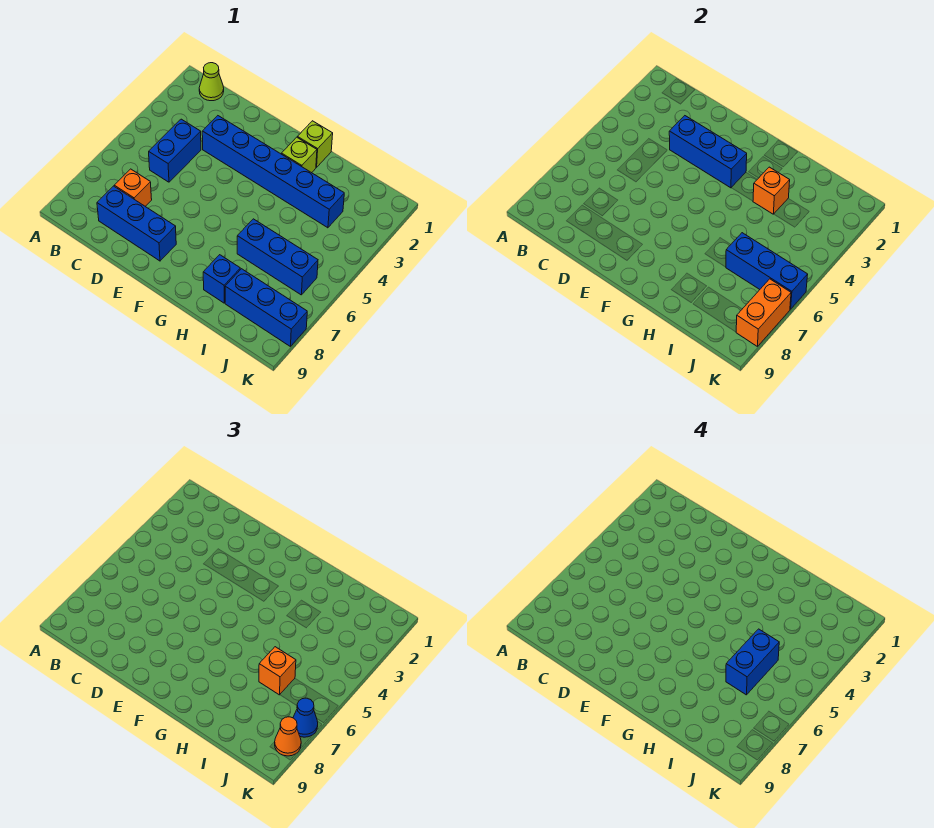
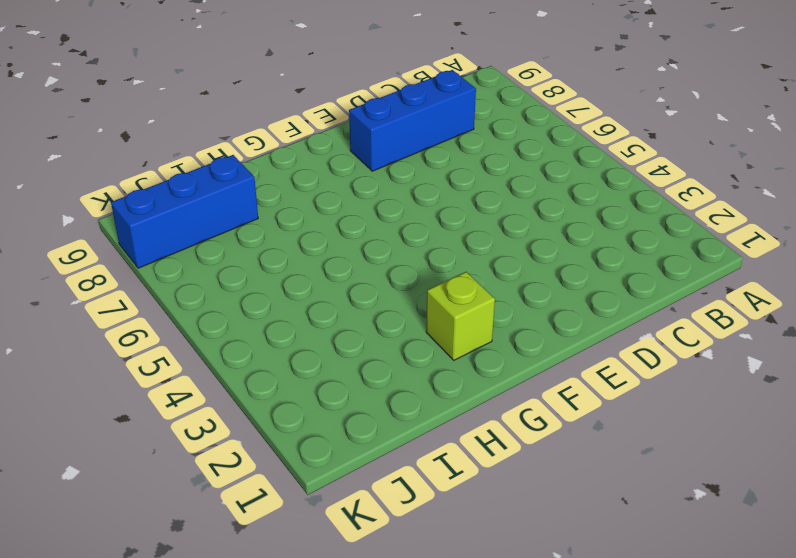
none -> lime cone B1 level 1
none -> blue brick C4:C5 level 1
none -> orange brick C7 level 1

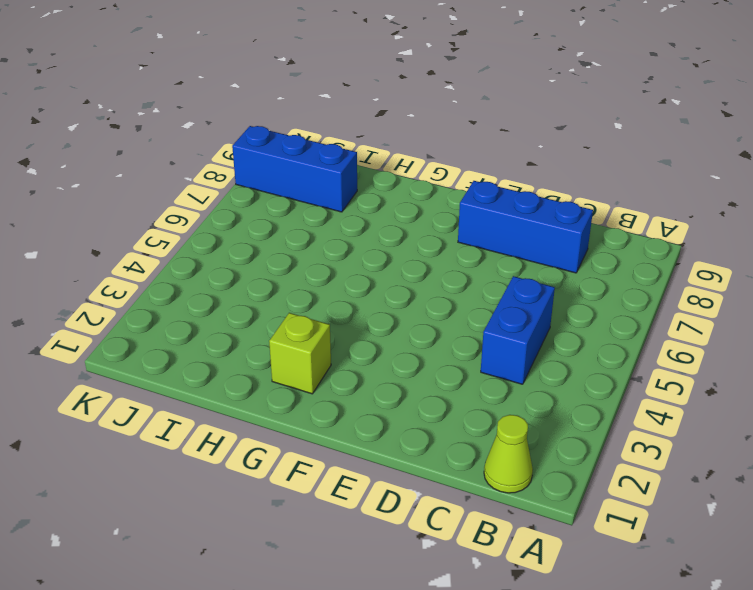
none -> orange brick C7 level 1
none -> blue brick D3:I3 level 1
none -> lime brick G1 level 1

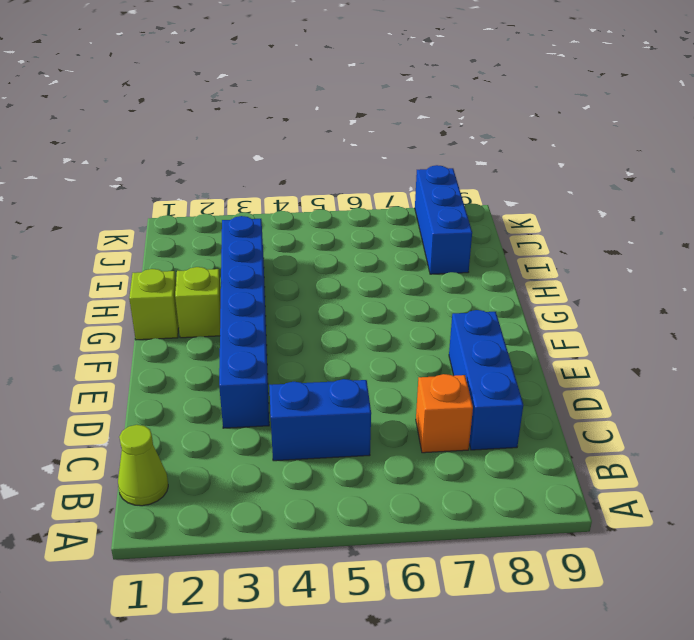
none -> blue brick H6:J6 level 1
none -> blue brick H8 level 1
none -> blue brick D3:F3 level 2

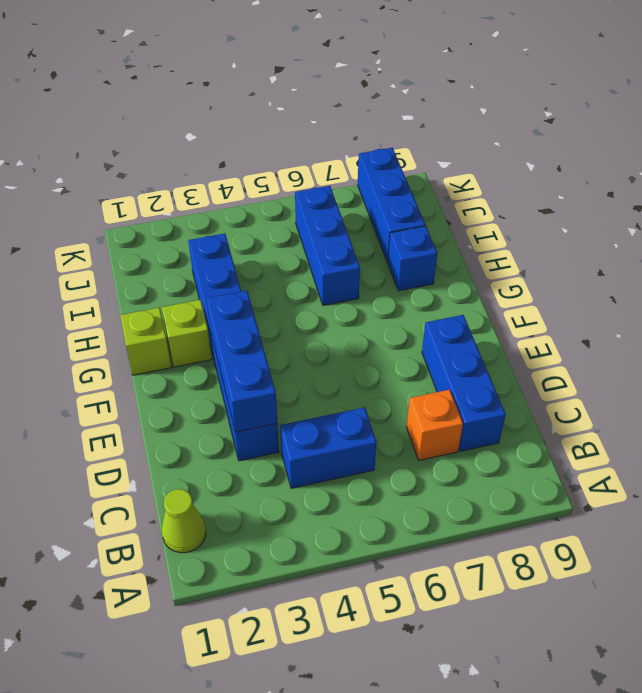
none -> orange brick H3 level 2
none -> blue brick I6:K6 level 2
none -> orange brick K7:K8 level 2

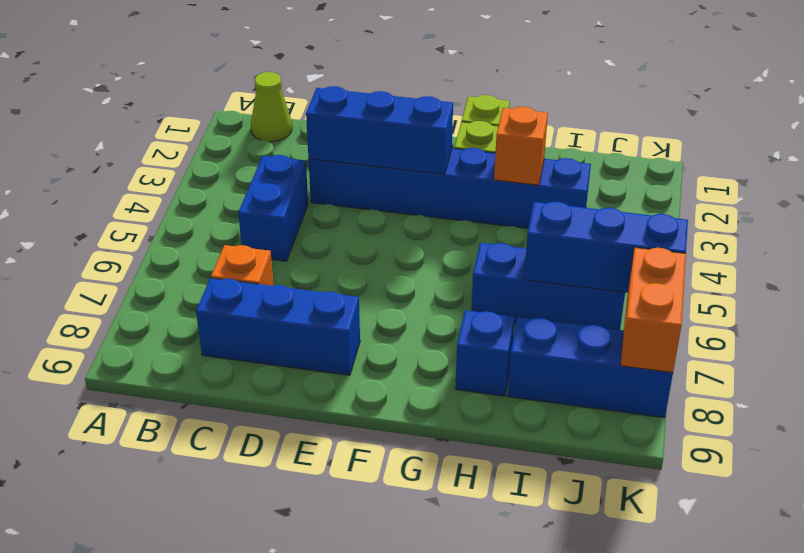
none -> orange brick I6 level 3
none -> blue cone K7 level 3
none -> orange cone K8 level 3

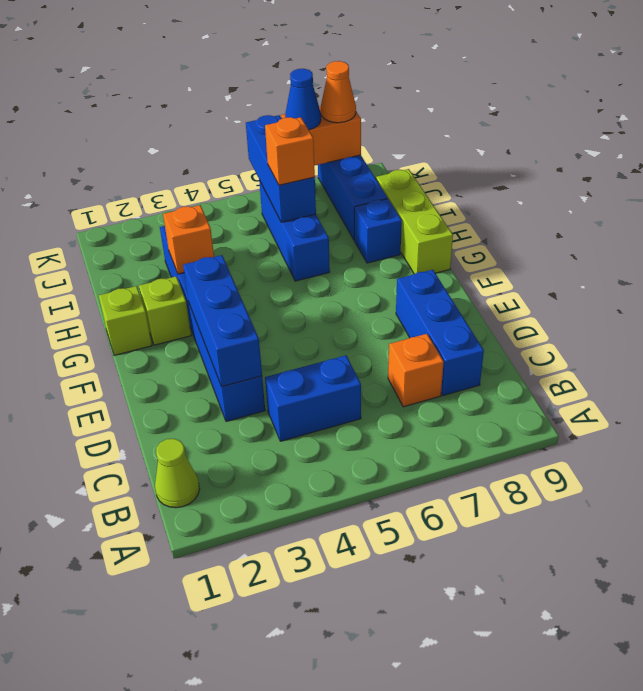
lime brick G9:I9 level 1 -> none
none -> blue brick I5:I6 level 4

